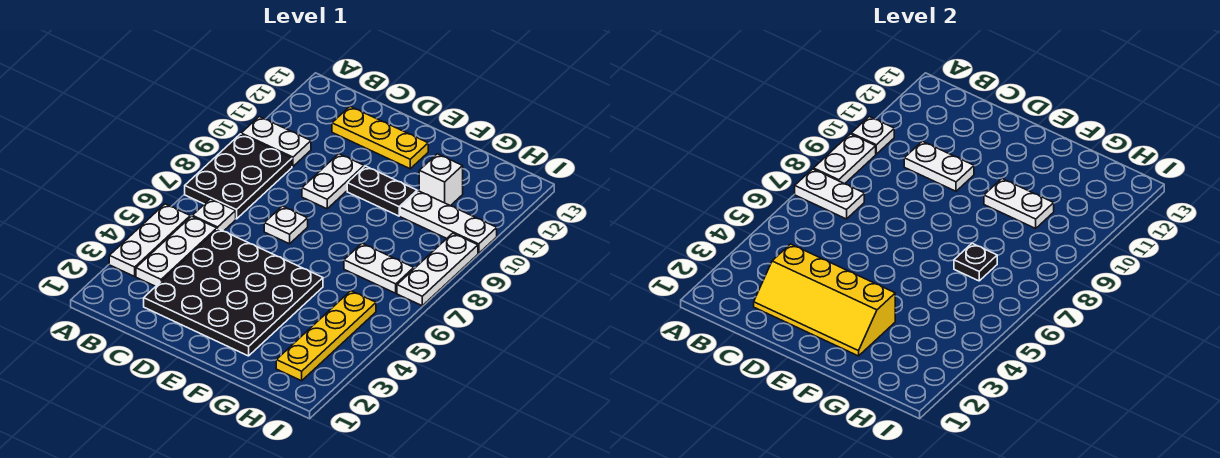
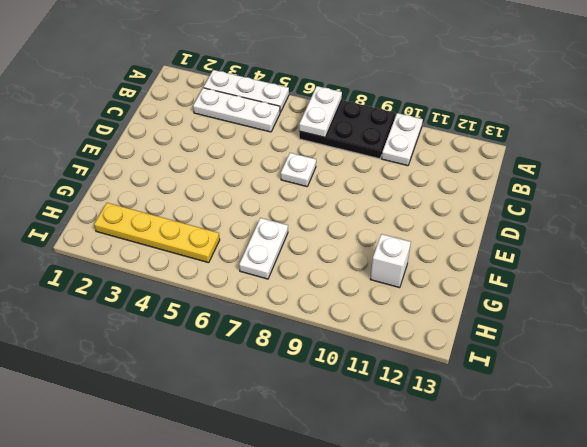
none -> white plate B6 level 1
none -> black plate C2:F5 level 1
none -> yellow plate C12:E12 level 1

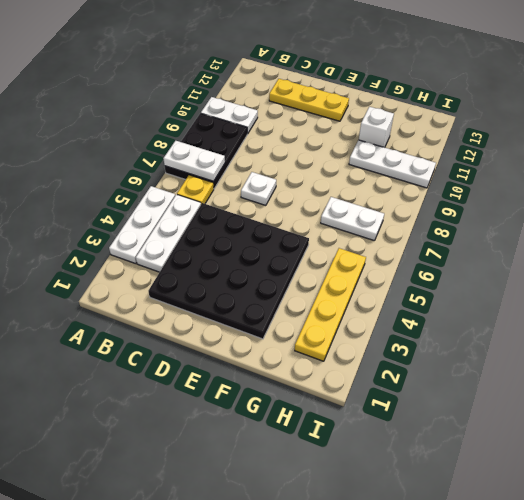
yellow plate B6 level 1 -> white plate B6 level 1
none -> white plate D9:D10 level 1
none -> black plate E10:F10 level 1
none -> white plate I7:I9 level 1

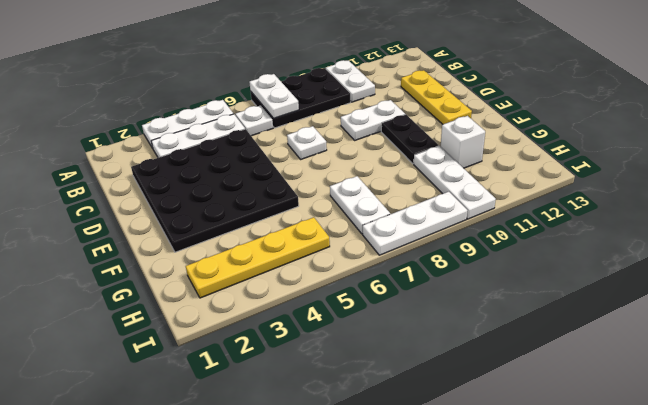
none -> white plate A8:A9 level 2
none -> white plate A10 level 2
none -> yellow slope C2:F3 level 2 top 3

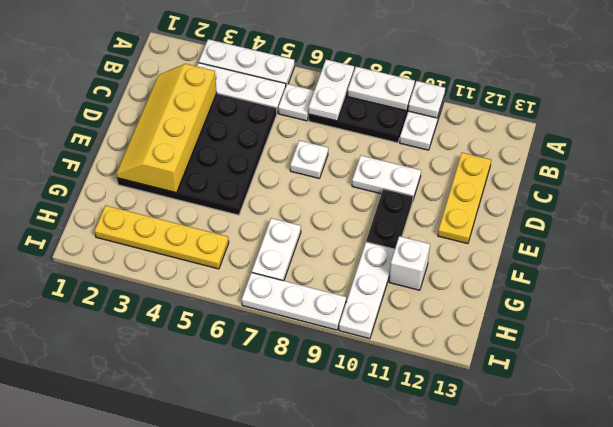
none -> white plate C10:D10 level 2
none -> white plate F10:G10 level 2
none -> black plate G7 level 2

